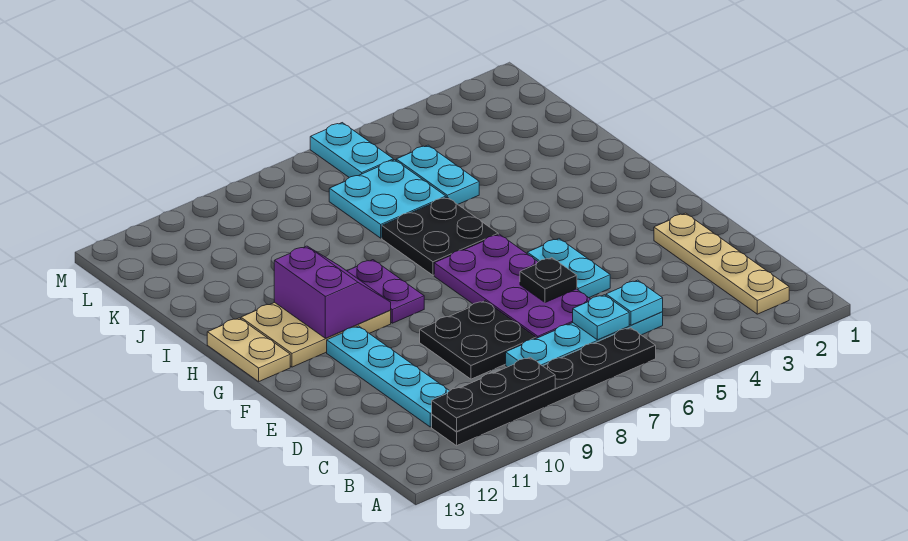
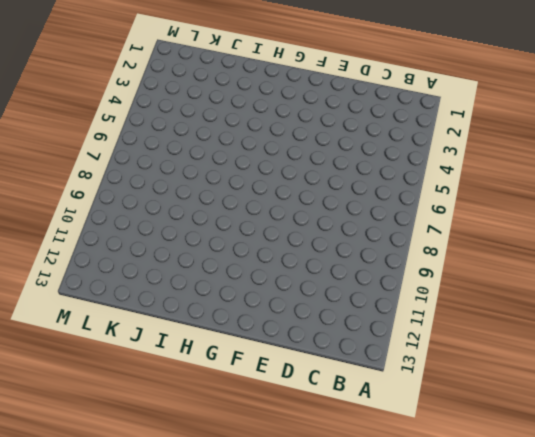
none -> tan plate B2:E2 level 1
none -> black plate B6:B11 level 1
none -> cyan plate C5:C8 level 1

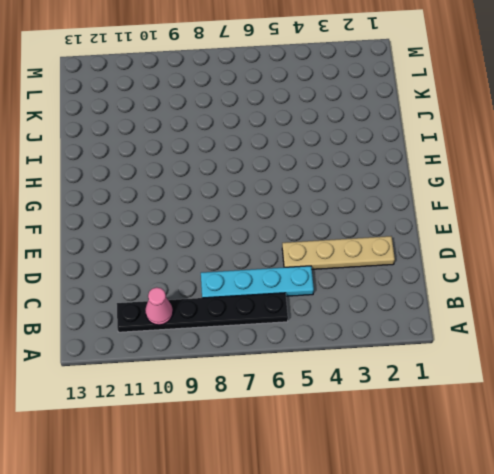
pink cone B10 level 2 -> black plate B9:B11 level 2
tan plate D2:D5 level 1 -> tan plate B2:E2 level 1
none -> cyan plate C11:F11 level 1
none -> purple plate D6:G7 level 1
none -> black plate D8:E9 level 1

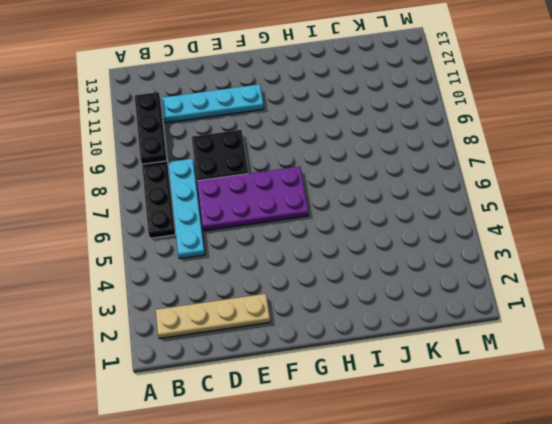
none -> cyan plate E5:F5 level 1
none -> purple plate G9:H9 level 1
none -> tan plate G10:H12 level 1

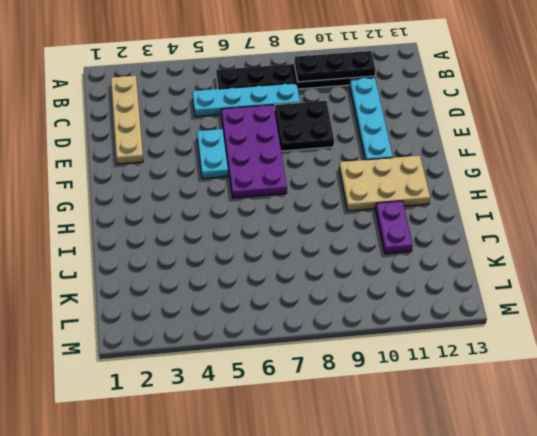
purple plate I11:J11 level 1 -> purple plate G9:H9 level 1
none -> tan plate G13:H13 level 1
none -> black plate H6:I7 level 1
none -> cyan plate J5:K5 level 1

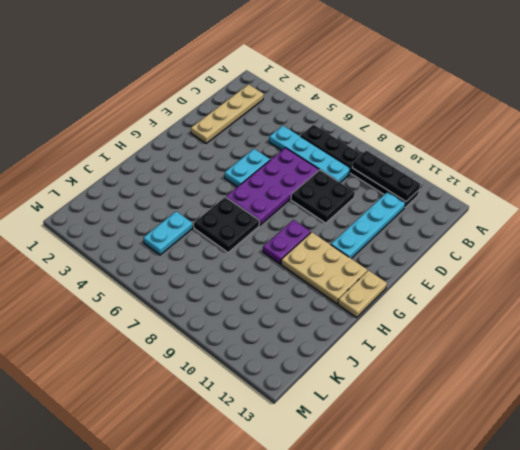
none -> cyan plate J6:K7 level 1
none -> cyan plate L6:M6 level 1
none -> cyan plate C5 level 2

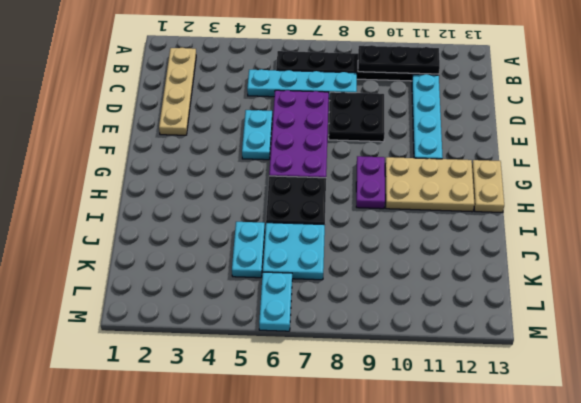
none -> cyan plate C5 level 2
none -> cyan plate C6 level 2
none -> black plate E6 level 2

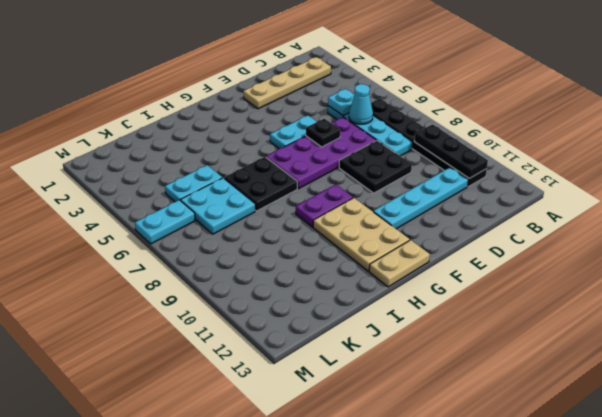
cyan cone C6 level 2 -> cyan plate C6 level 2
none -> purple slope G10:H11 level 2 top 11

